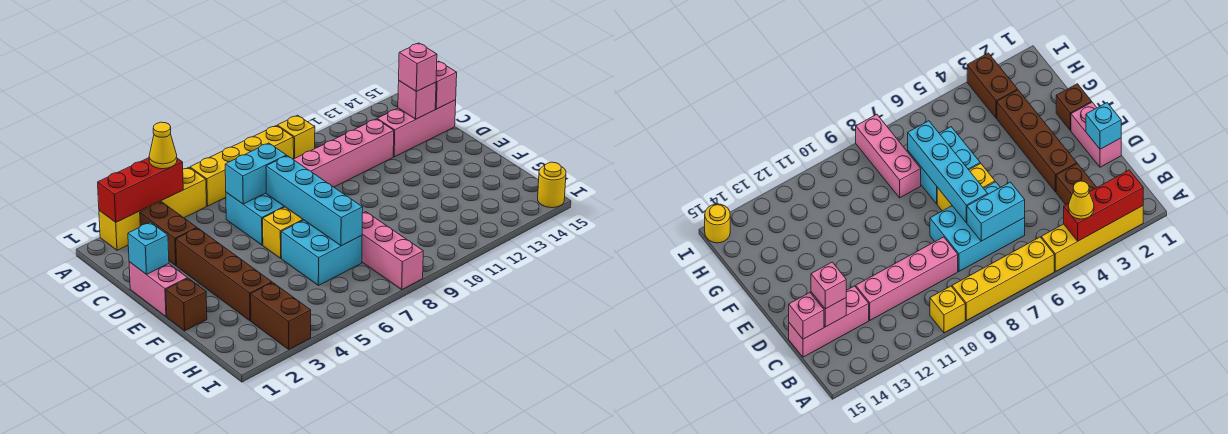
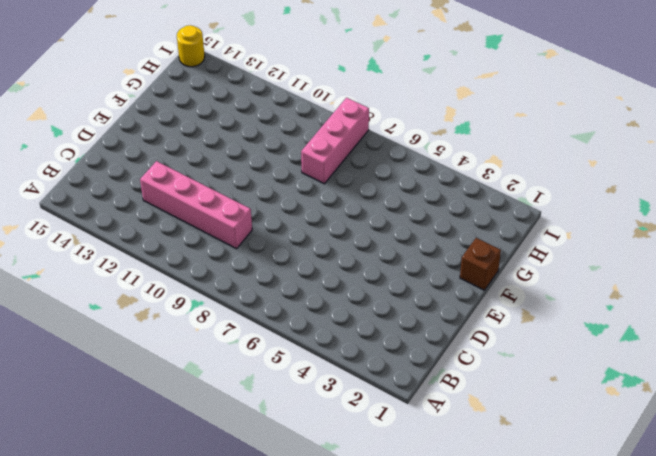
none -> yellow brick A2:A5 level 1
none -> yellow brick A6:A9 level 1
none -> yellow brick A10 level 1

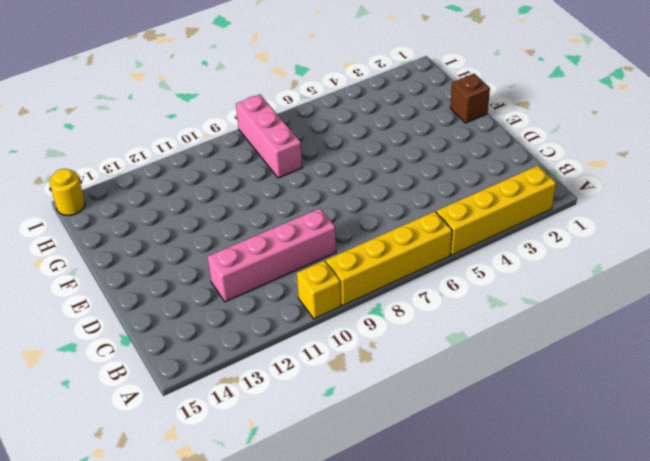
none -> brown brick B3:C3 level 1
none -> cyan brick C6:D8 level 1
none -> pink brick C13:C15 level 1

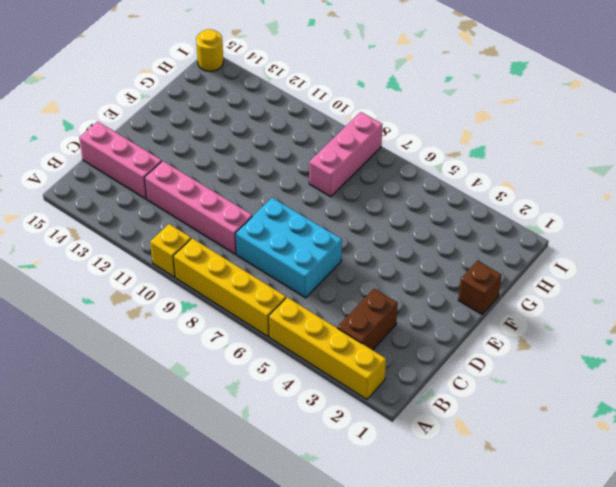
none -> pink brick D1:E1 level 1
none -> brown brick D3:G3 level 1
none -> yellow brick E6:E7 level 1

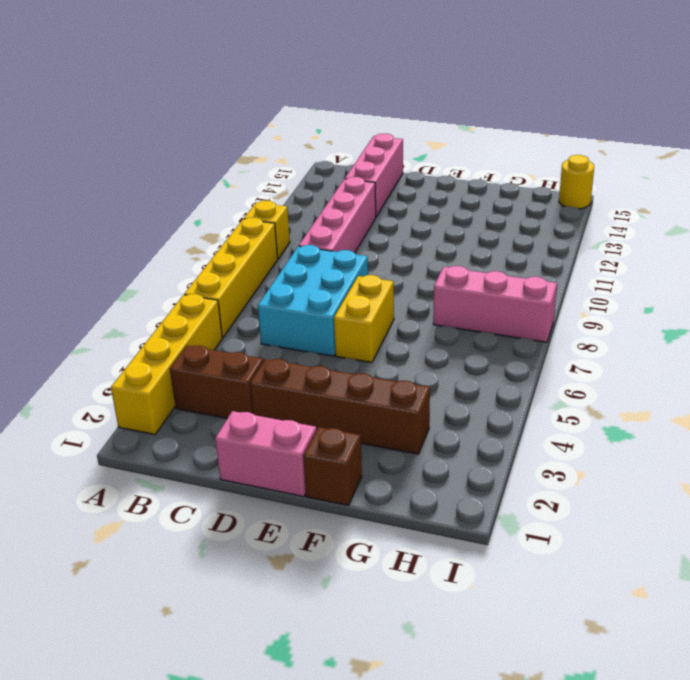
none -> cyan brick F6:G7 level 1
none -> brown brick H3:I3 level 1
none -> red brick A2:A4 level 2

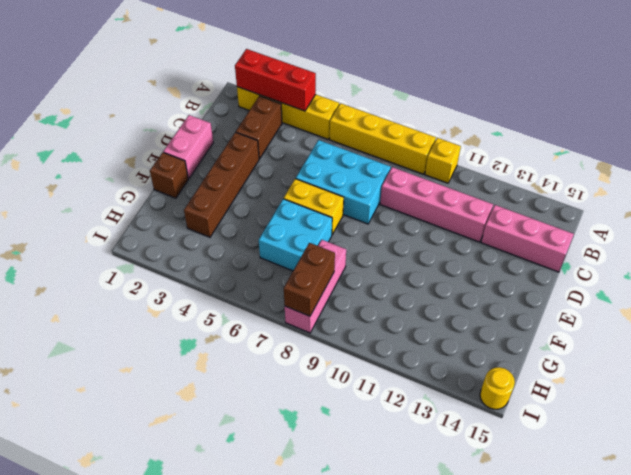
brown brick H8:I8 level 2 -> brown brick H3:I3 level 1
none -> cyan brick C6:C7 level 2
none -> pink brick C14 level 2
none -> pink brick C15 level 2

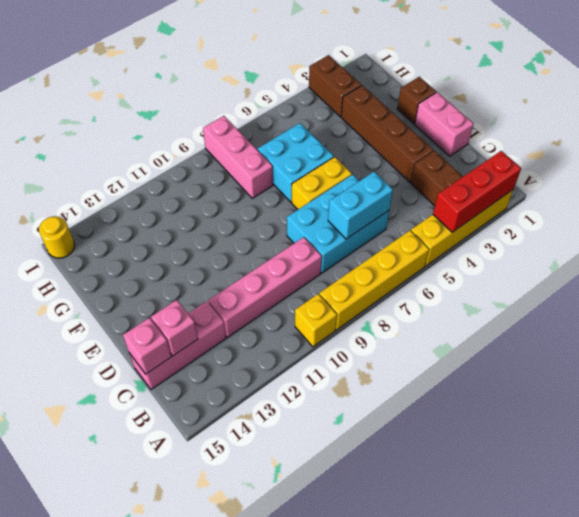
none -> cyan brick D1 level 2
none -> cyan brick D7:G7 level 2
none -> yellow cone A4 level 3

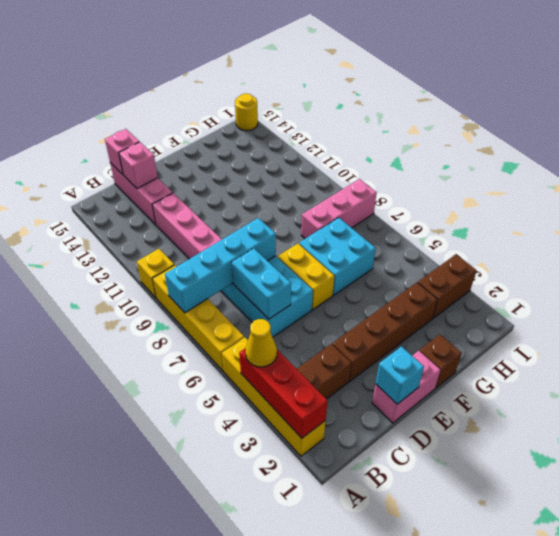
cyan brick A8:D8 level 2 -> cyan brick D7:G7 level 2
none -> pink brick C14 level 3

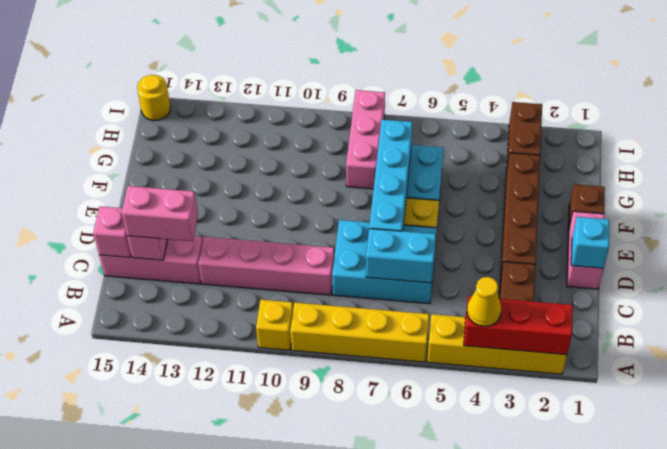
pink brick C13:C14 level 3 -> pink brick C14 level 3

